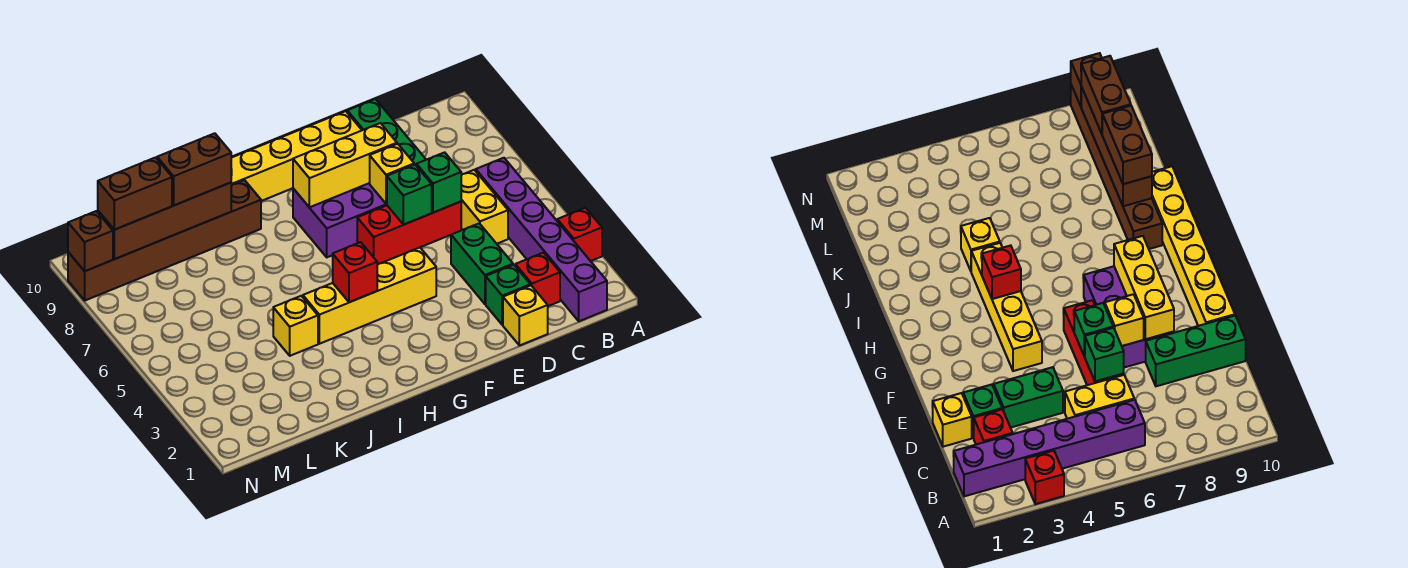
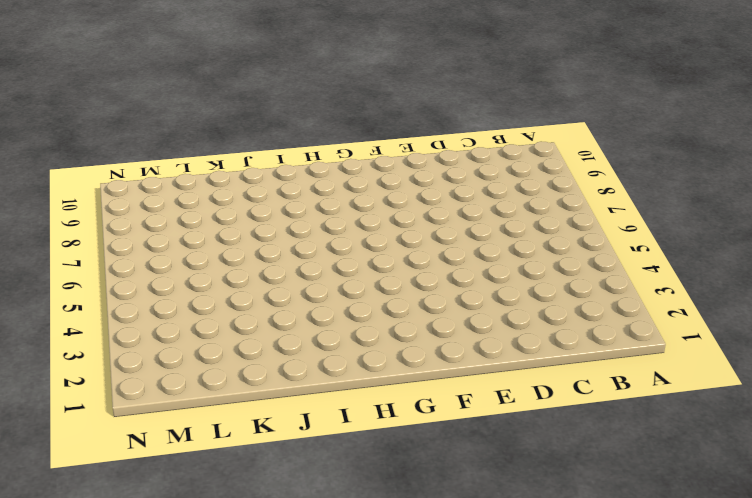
none -> red brick A3 level 1
none -> purple brick B1:B6 level 1
none -> red brick C2 level 1

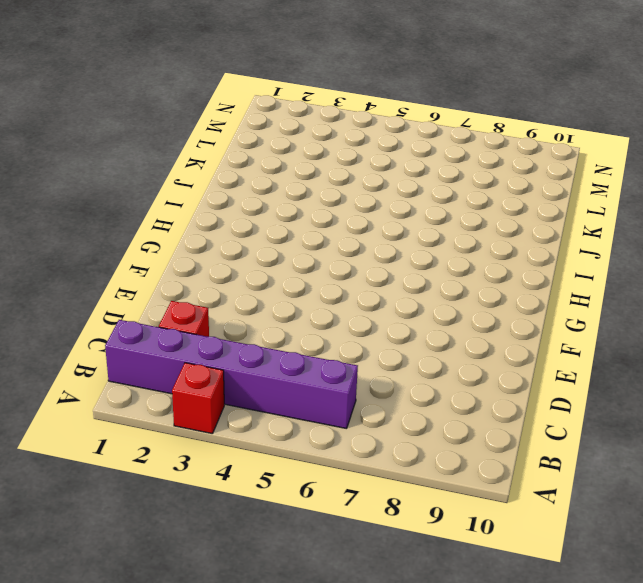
none -> yellow brick C5:C6 level 1
none -> yellow brick D1 level 1
none -> green brick D2 level 1

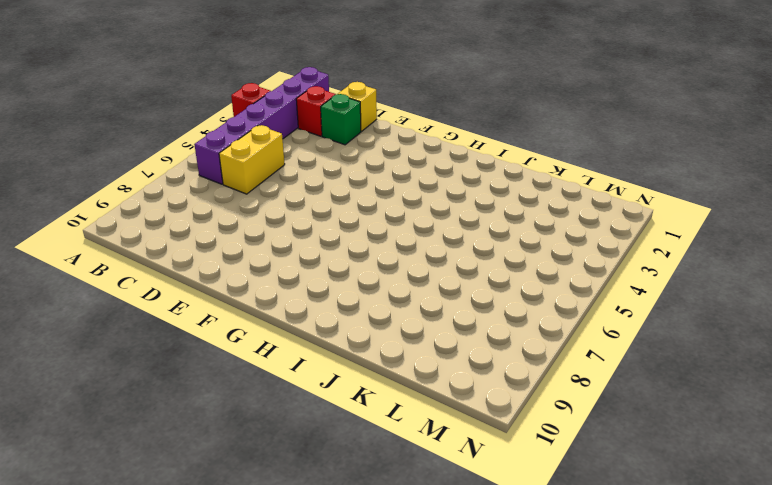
none -> green brick D3:D4 level 1
none -> red brick D6:F6 level 1
none -> green brick D8:D10 level 1

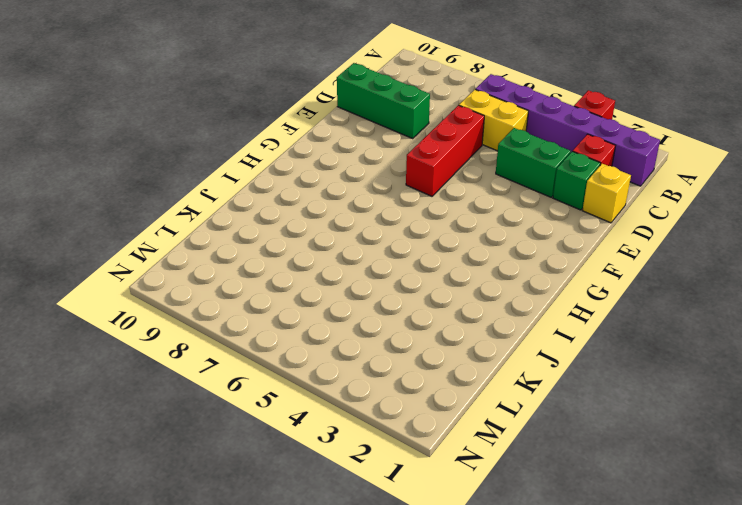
none -> purple brick E7:G8 level 1
none -> yellow brick E10:J10 level 1
none -> yellow brick F4:I4 level 1

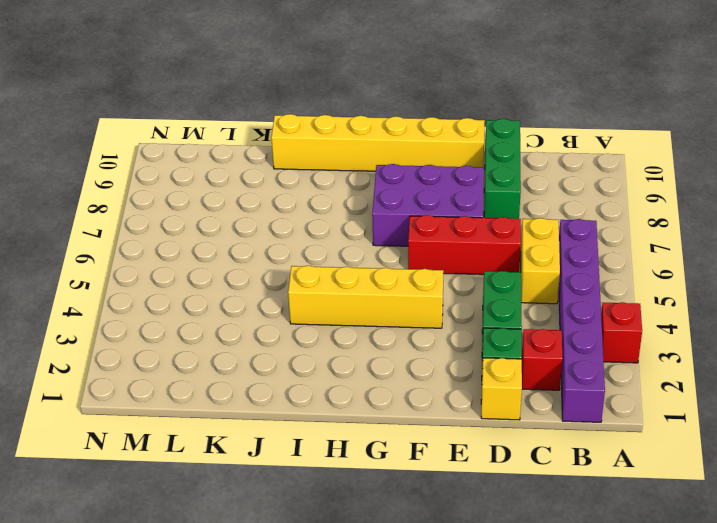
none -> brown brick I9:N9 level 1
none -> yellow brick J4 level 1
none -> green brick D6 level 2

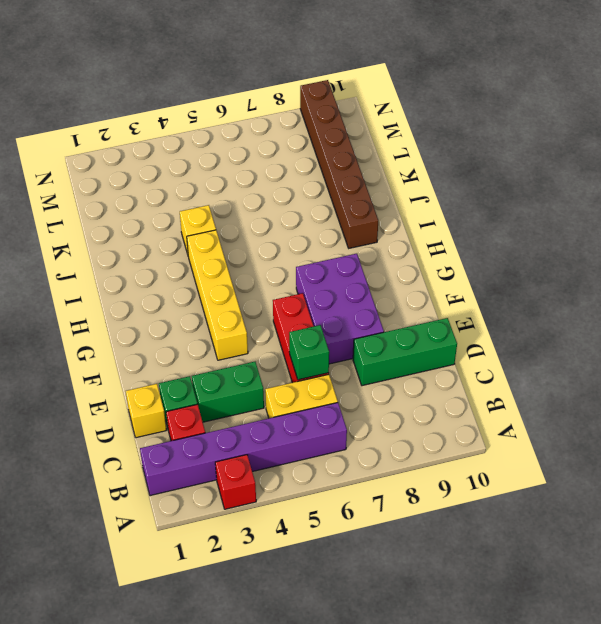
none -> yellow brick E10:J10 level 1
none -> green brick E6 level 2
none -> yellow brick E7 level 2

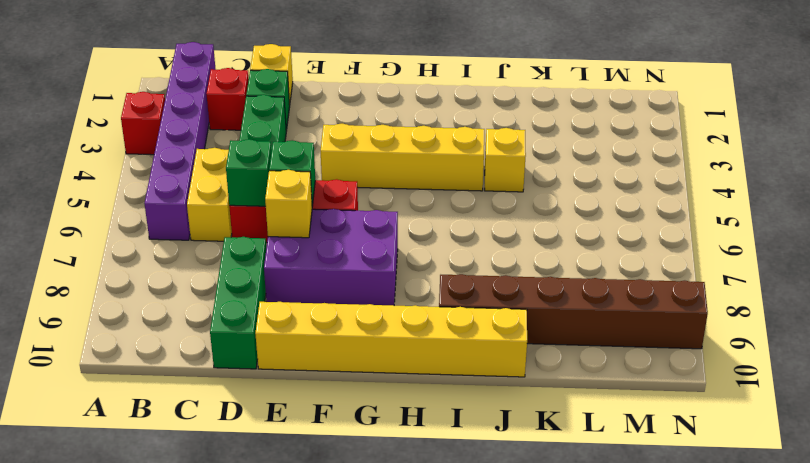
none -> yellow brick E8:G8 level 2
none -> red brick H4 level 2
none -> brown brick J9:M9 level 2

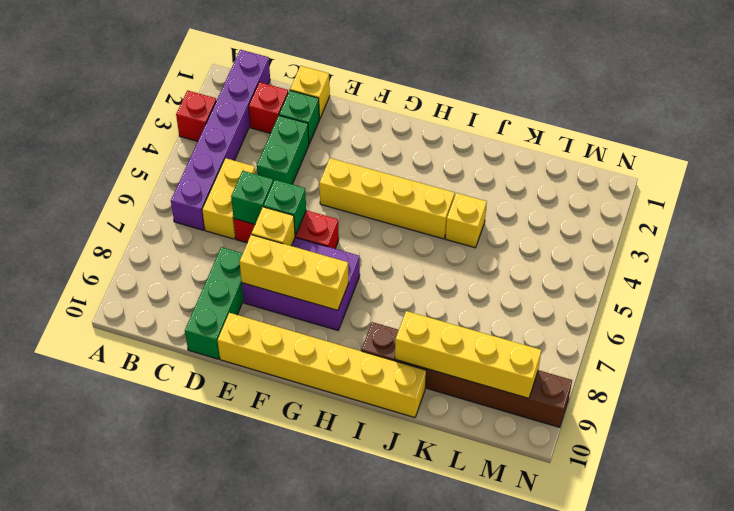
yellow brick J9:M9 level 2 -> brown brick J9:M9 level 2
none -> red brick H4 level 2
none -> brown brick N9 level 2
none -> brown brick J9:K9 level 3

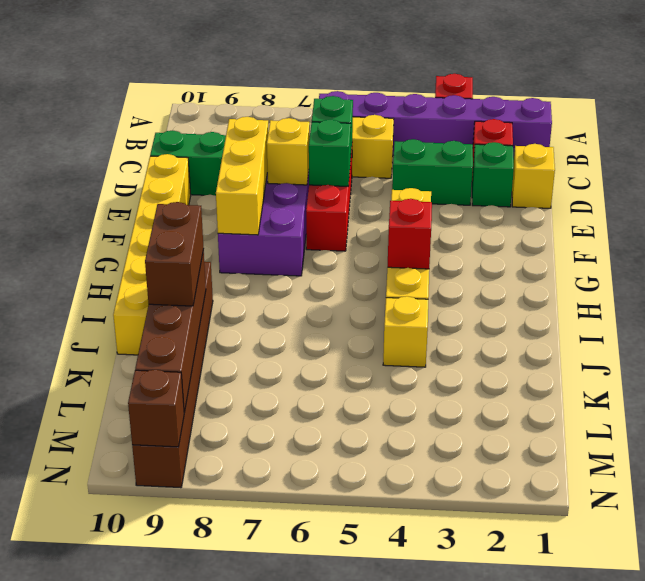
none -> brown brick L9:M9 level 3

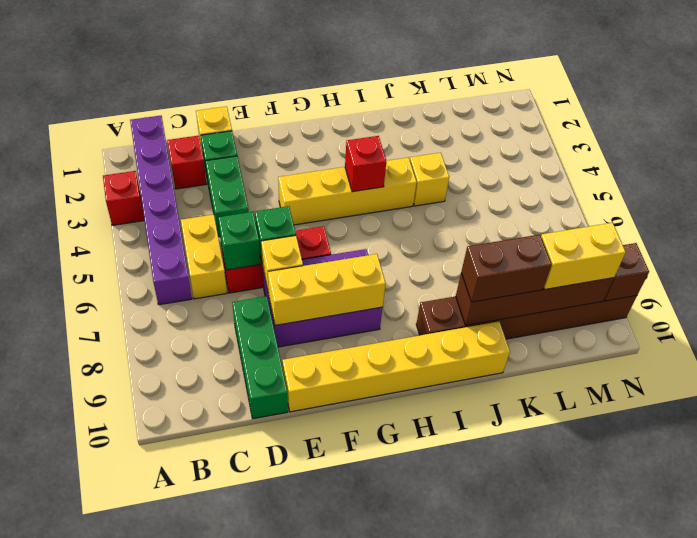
yellow brick L9:M9 level 3 -> brown brick L9:M9 level 3

